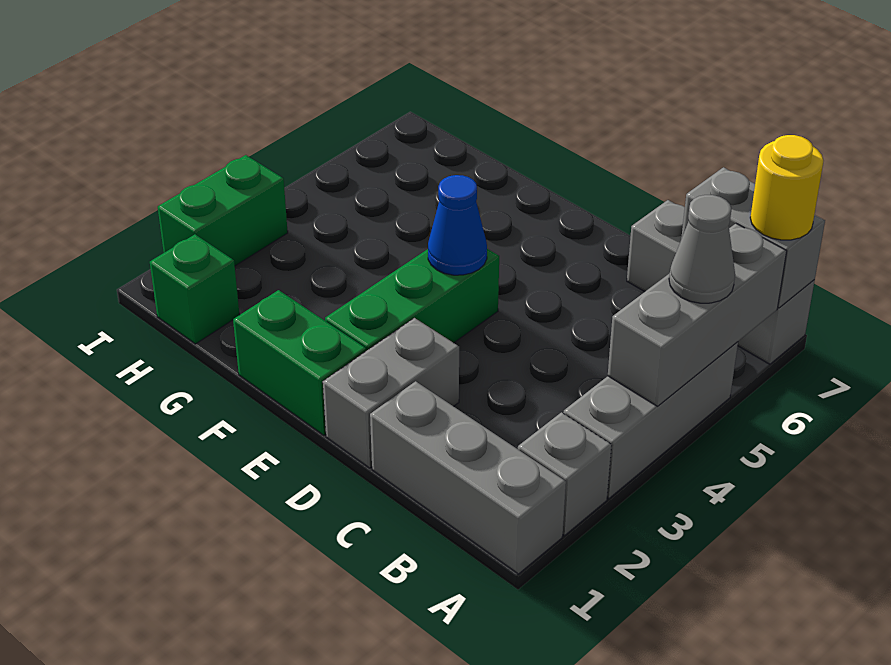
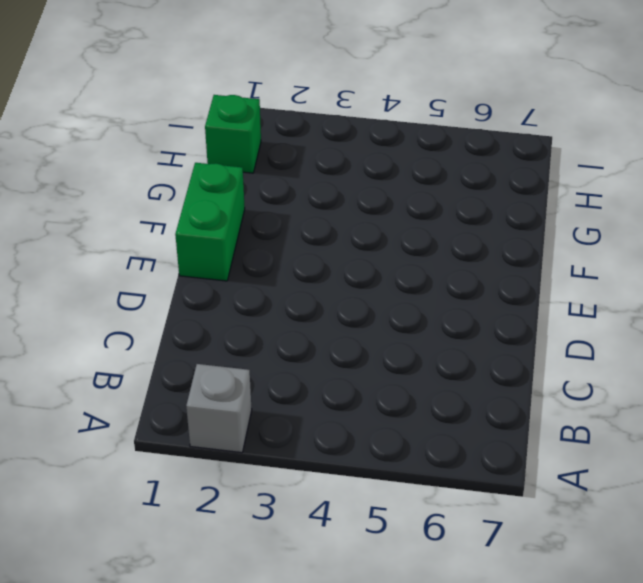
none -> grey brick A1:C1 level 1
none -> grey brick A3:A5 level 1
none -> grey brick A7:C7 level 1

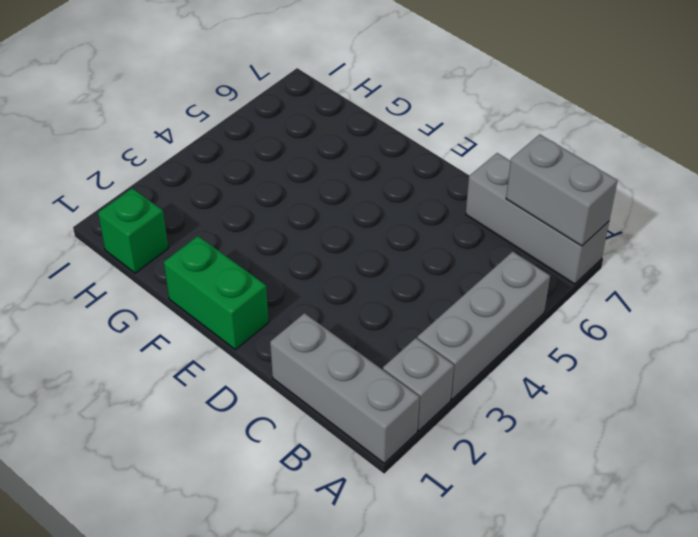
none -> grey brick D1:D2 level 1
none -> green brick E2:E4 level 1
none -> green brick I2:I3 level 1

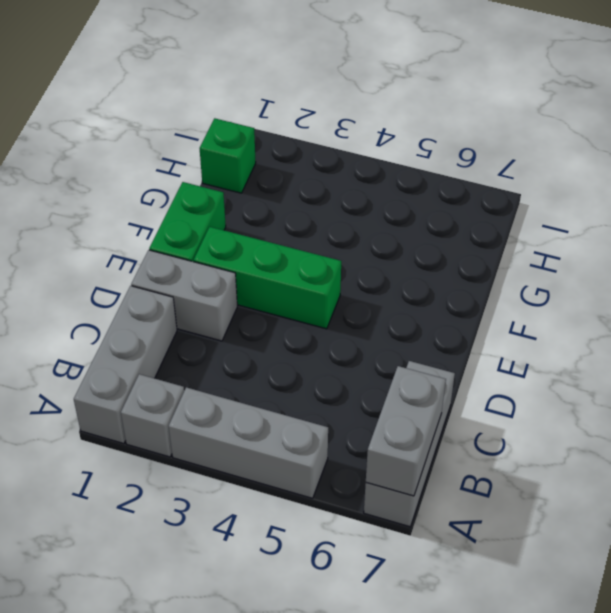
none -> green brick I2:I3 level 1
none -> grey brick A4:A6 level 2
none -> blue cone E4 level 2

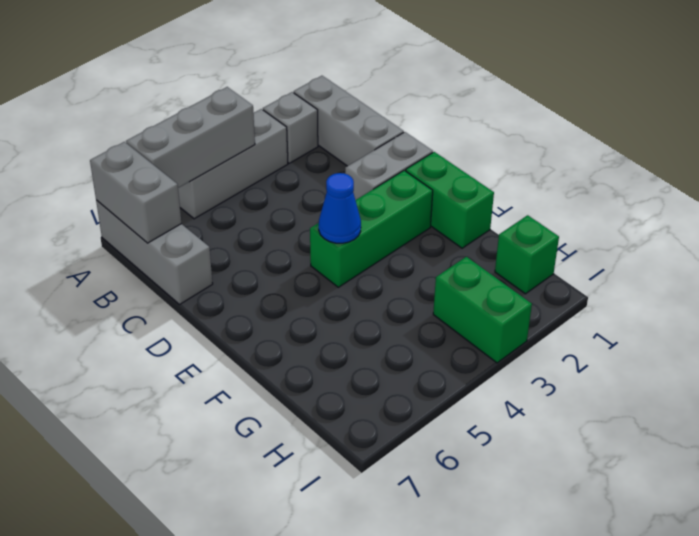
green brick H3:I3 level 1 -> green brick I2:I3 level 1
none -> grey cone A5 level 3
none -> yellow round brick A7 level 3

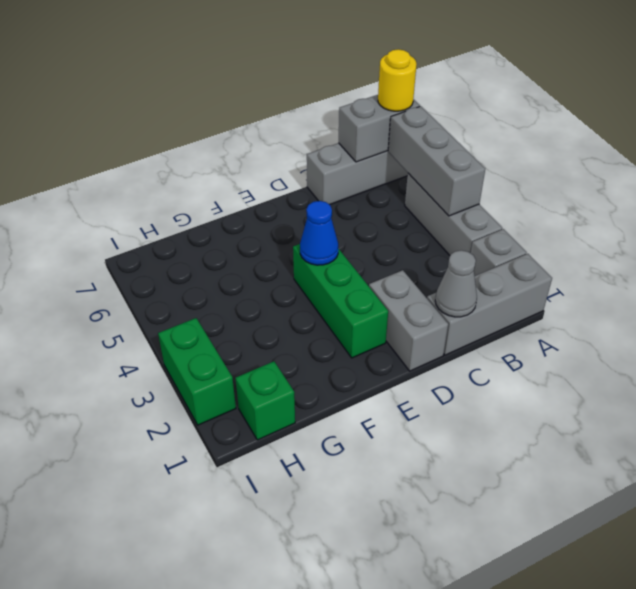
grey cone C1 level 2 -> grey cone A5 level 3
none -> green brick E1:F1 level 1

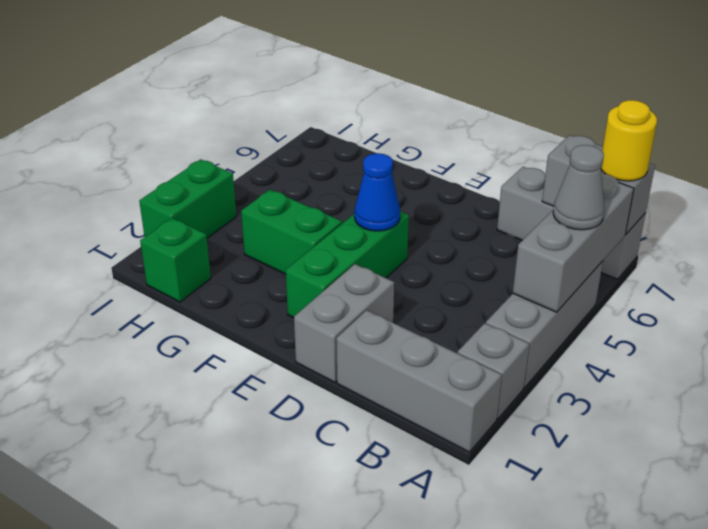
green brick F3:G3 level 1 -> green brick E1:F1 level 1

